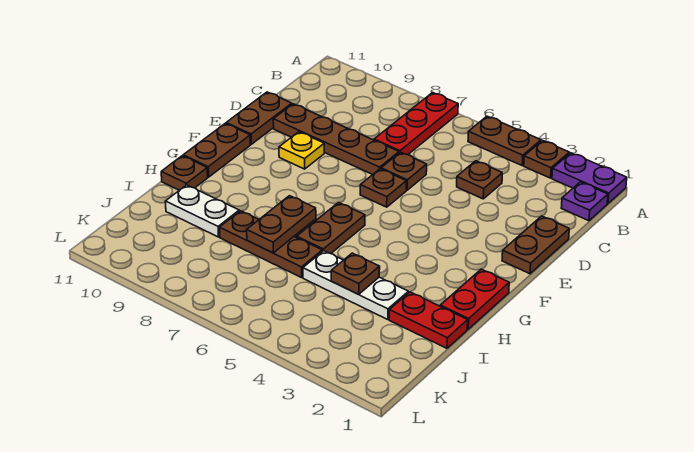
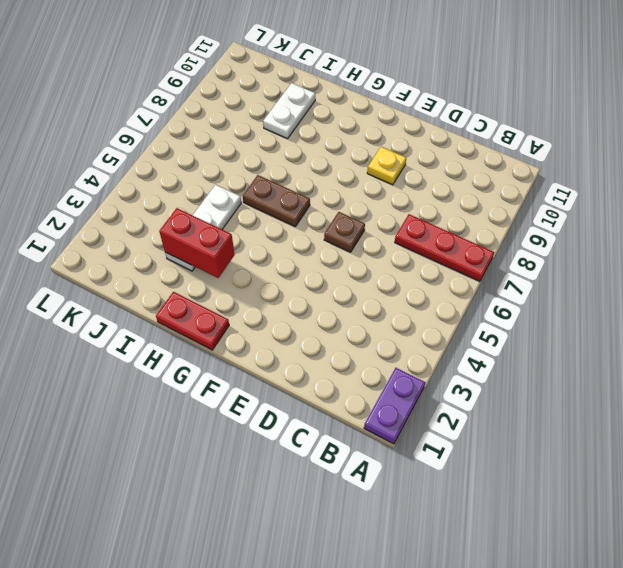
red brick H3:I3 level 2 -> none
none -> brown plate A3 level 1
none -> brown plate A4:A5 level 1
none -> purple plate B1 level 1

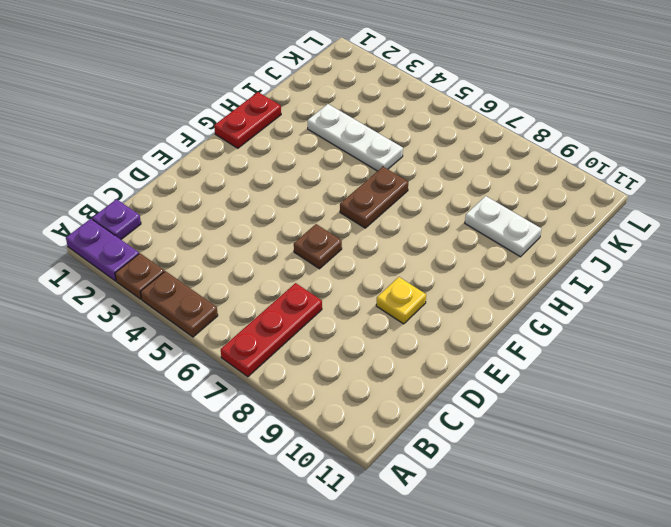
none -> brown plate C4 level 1
none -> brown plate D1:E1 level 1
none -> brown plate D6 level 1

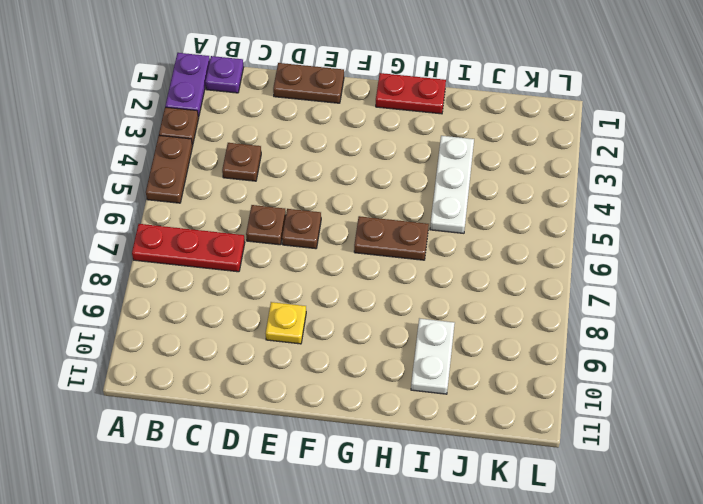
none -> brown plate D7:D10 level 1
none -> brown plate D11:E11 level 1
none -> brown plate F11:G11 level 1

